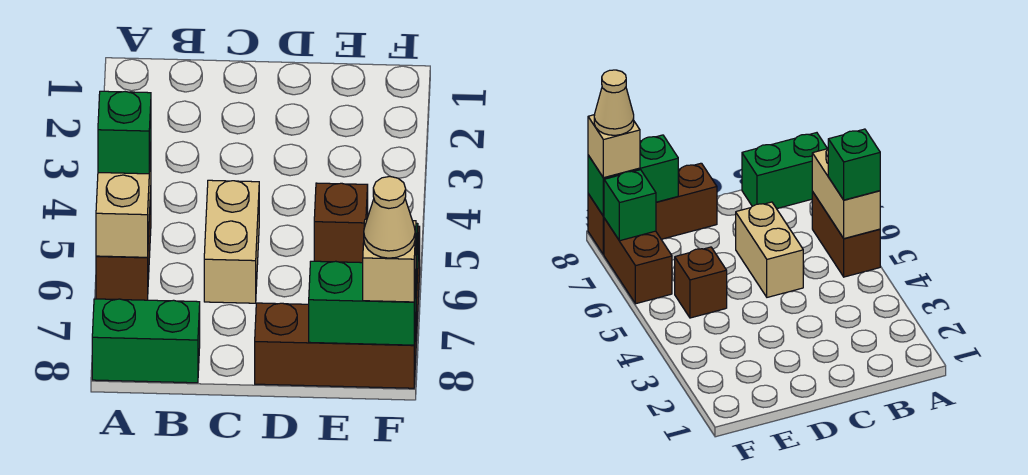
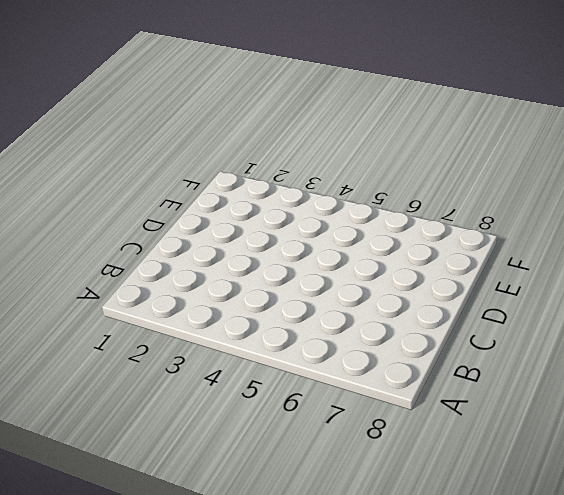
none -> brown brick A5:A6 level 1
none -> green brick A8:B8 level 1
none -> tan brick C5:C6 level 1

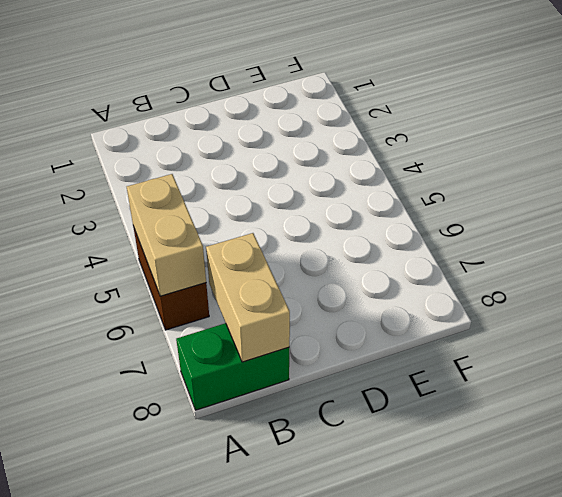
tan brick B7:B8 level 2 -> tan brick C5:C6 level 1
none -> brown brick D8:F8 level 1
none -> brown brick E5 level 1
none -> brown brick F6:F7 level 1

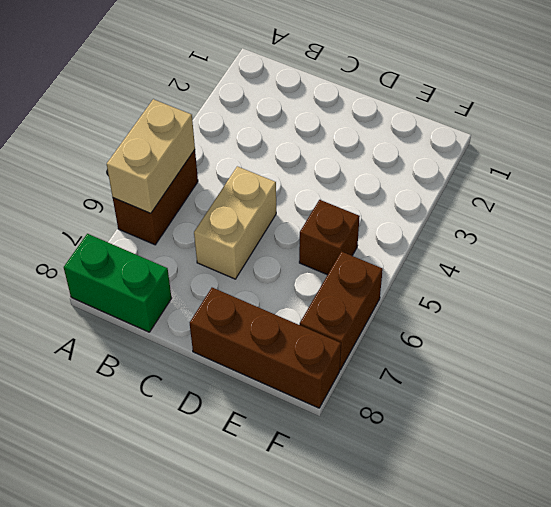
none -> green brick E8:F8 level 2
none -> green brick F7 level 2
none -> green brick A5 level 3

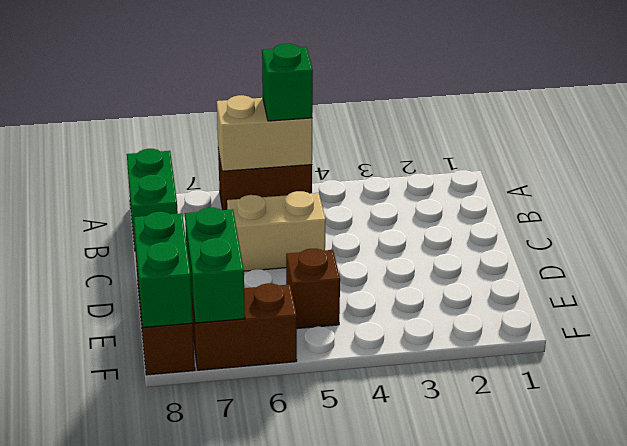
green brick E7:F7 level 2 -> green brick F7 level 2
none -> tan brick F8 level 3
none -> tan cone F8 level 4

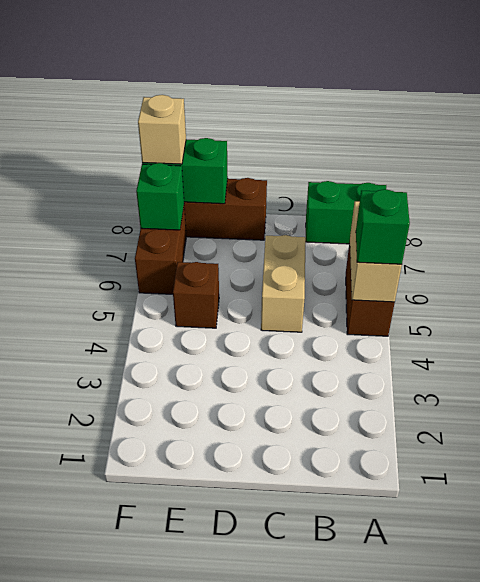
none -> tan cone F8 level 4

